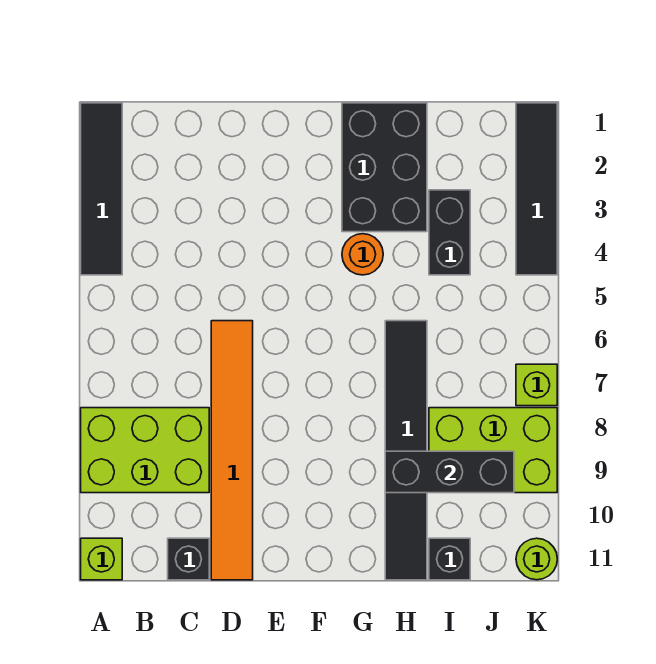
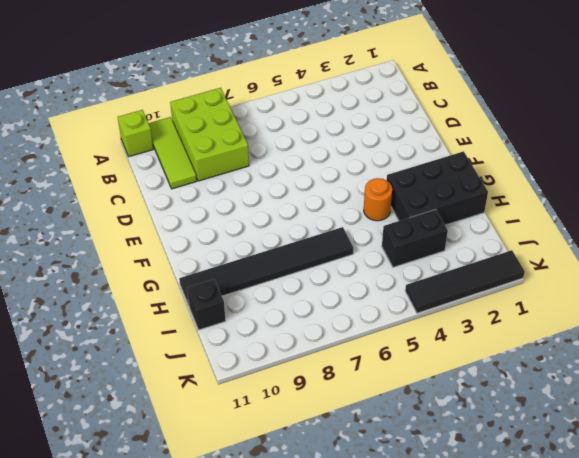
lime tile A10:C10 level 1 -> none
none -> black tile A1:A4 level 1
none -> black brick C11 level 1
none -> orange tile D6:D11 level 1

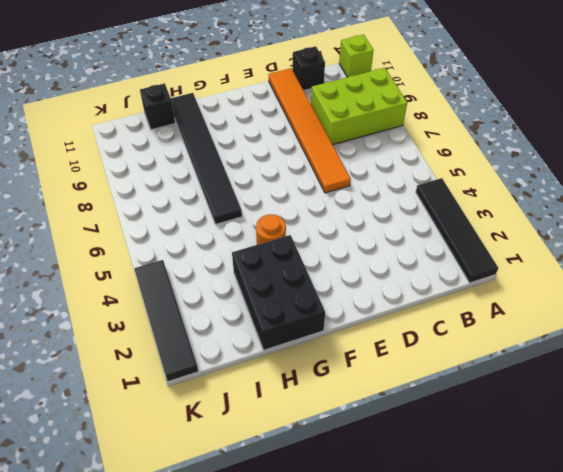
none -> black brick I3:I4 level 1
none -> lime brick I8:K9 level 1
none -> lime brick K7 level 1

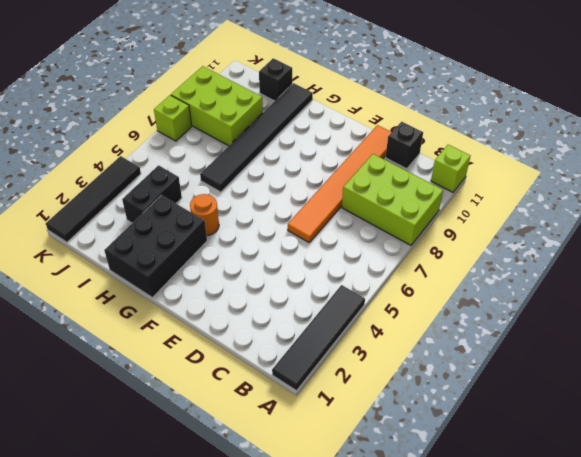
none -> lime round brick K11 level 1
none -> black brick H9:J9 level 2

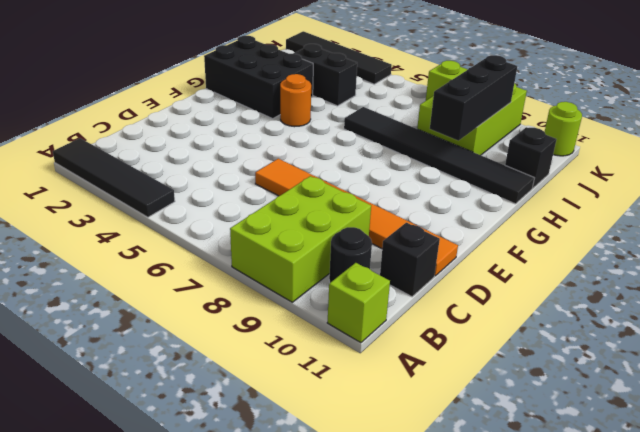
black round brick B10 level 1 -> none

